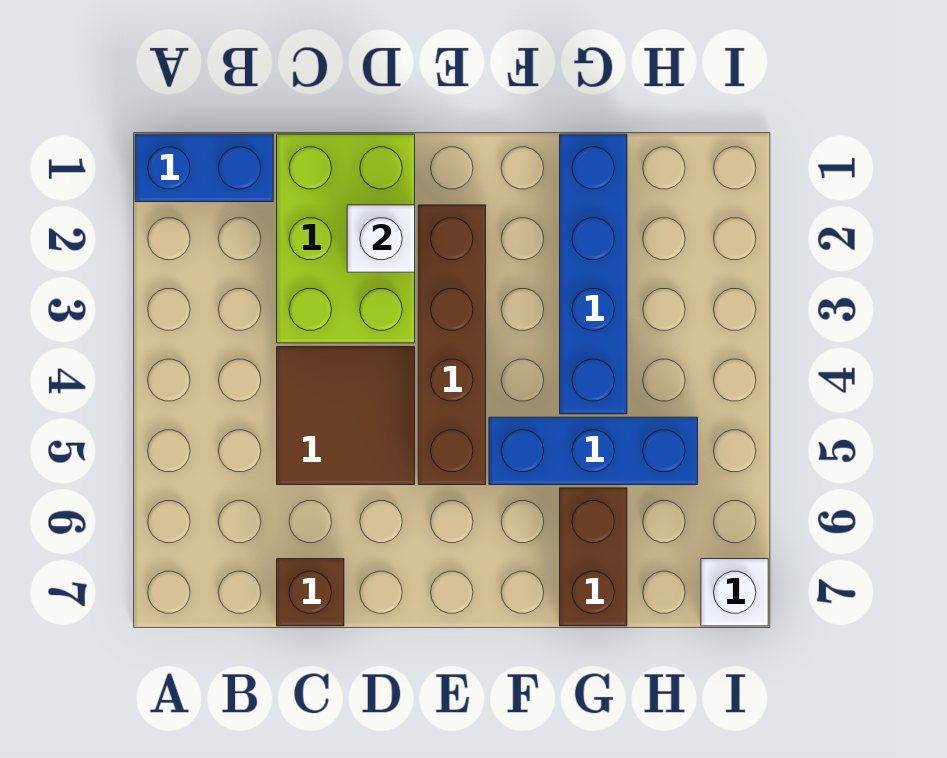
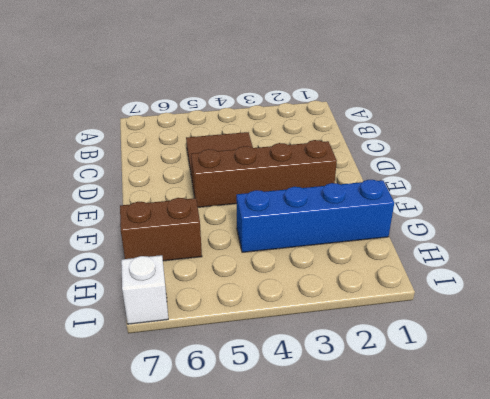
none -> blue brick A1:B1 level 1
none -> lime brick C1:D3 level 1

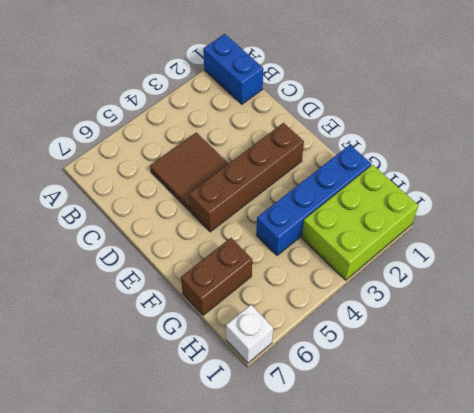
lime brick H1:I3 level 1 -> lime brick C1:D3 level 1
none -> brown brick C7 level 1
none -> blue brick F5:H5 level 1

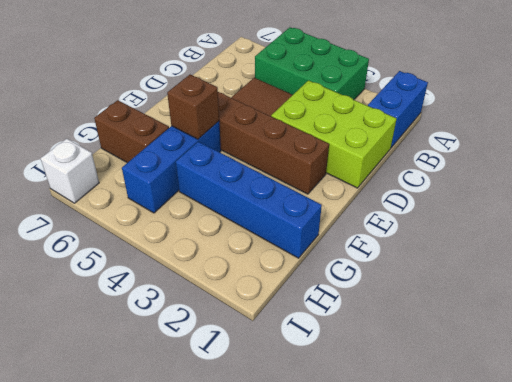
green brick A3:B5 level 1 -> none
brown brick F5 level 2 -> brown brick C7 level 1
none -> white brick D2 level 2

